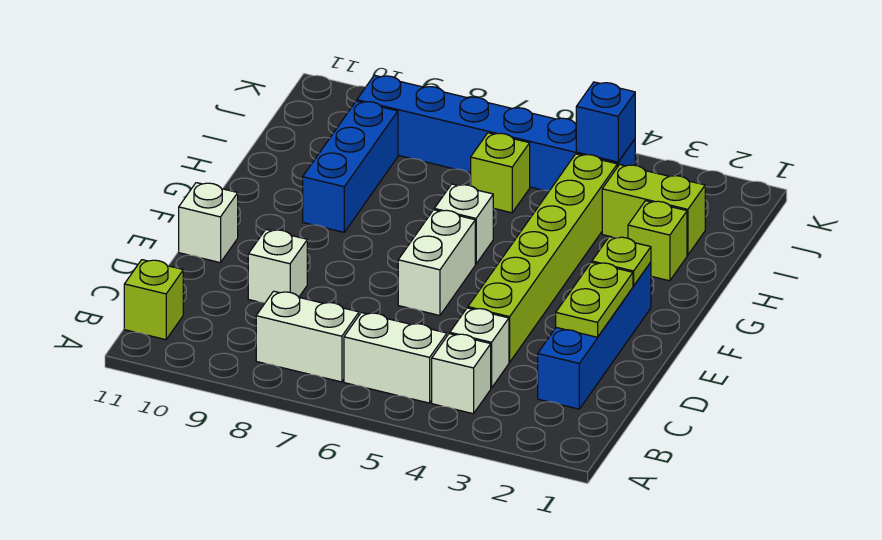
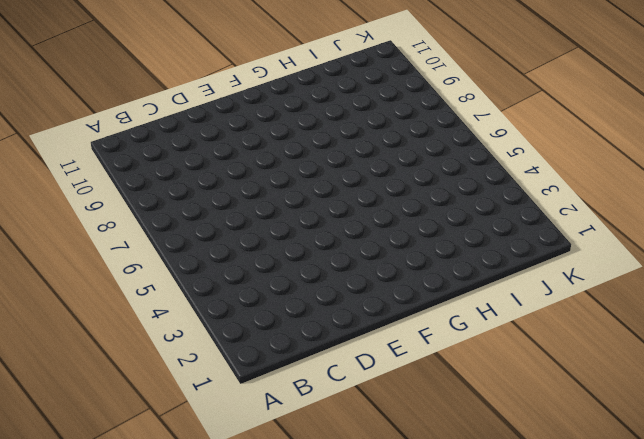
none -> white brick B4 level 1
none -> white brick B5:B6 level 1
none -> white brick B7:B8 level 1

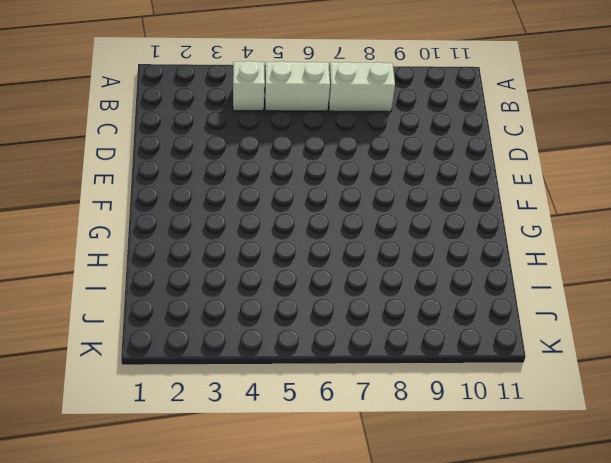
none -> lime brick B11 level 1
none -> blue brick C2:F2 level 1
none -> white brick C4 level 1

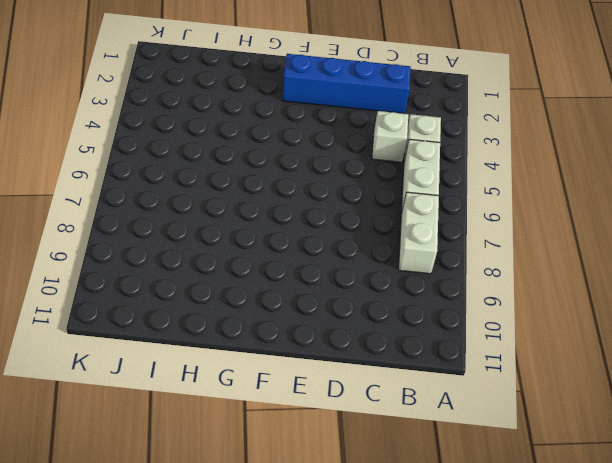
none -> lime brick B11 level 1
none -> lime brick D4:I4 level 1
none -> white brick D9 level 1

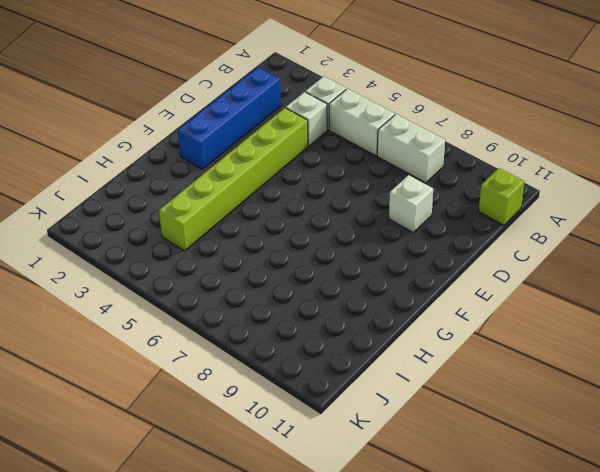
none -> white brick E6:F6 level 1
none -> white brick E11 level 1
none -> white brick G6 level 1

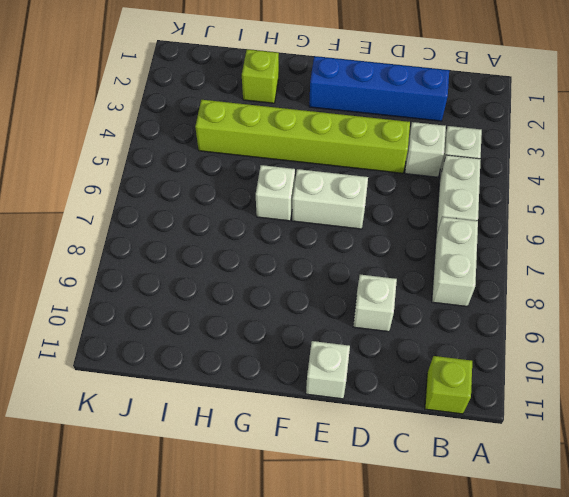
none -> blue brick G9:I9 level 1
none -> lime brick I2:I3 level 1
none -> lime brick I6 level 1

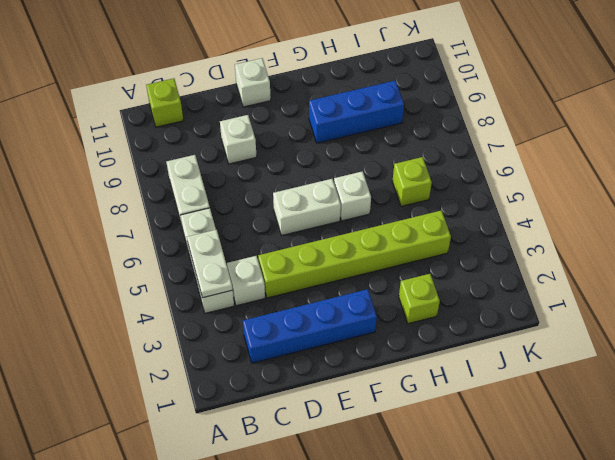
white plate B4:B5 level 2 -> none
none -> lime brick I2:I3 level 1
none -> blue brick J4:J9 level 1
none -> lime plate D2:E2 level 2

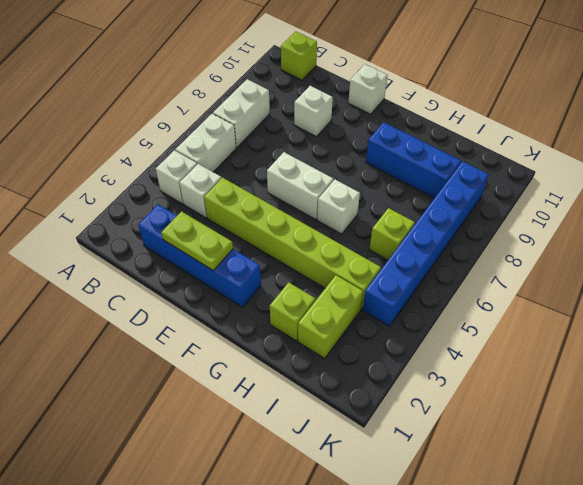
none -> lime plate F2 level 2
none -> blue brick J4 level 2

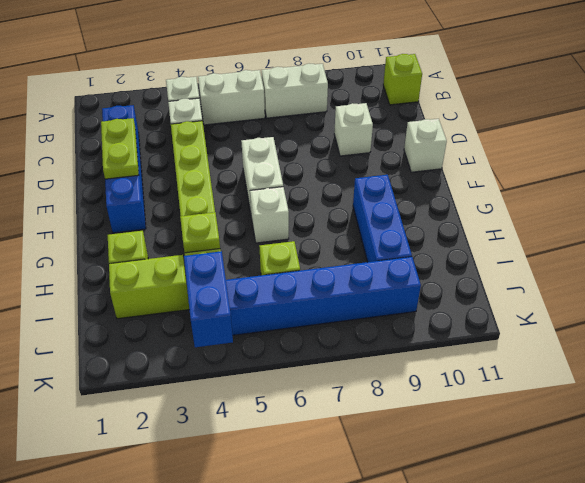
lime plate H4 level 2 -> lime plate F2 level 2
blue brick J4:K4 level 2 -> blue brick J4 level 2

